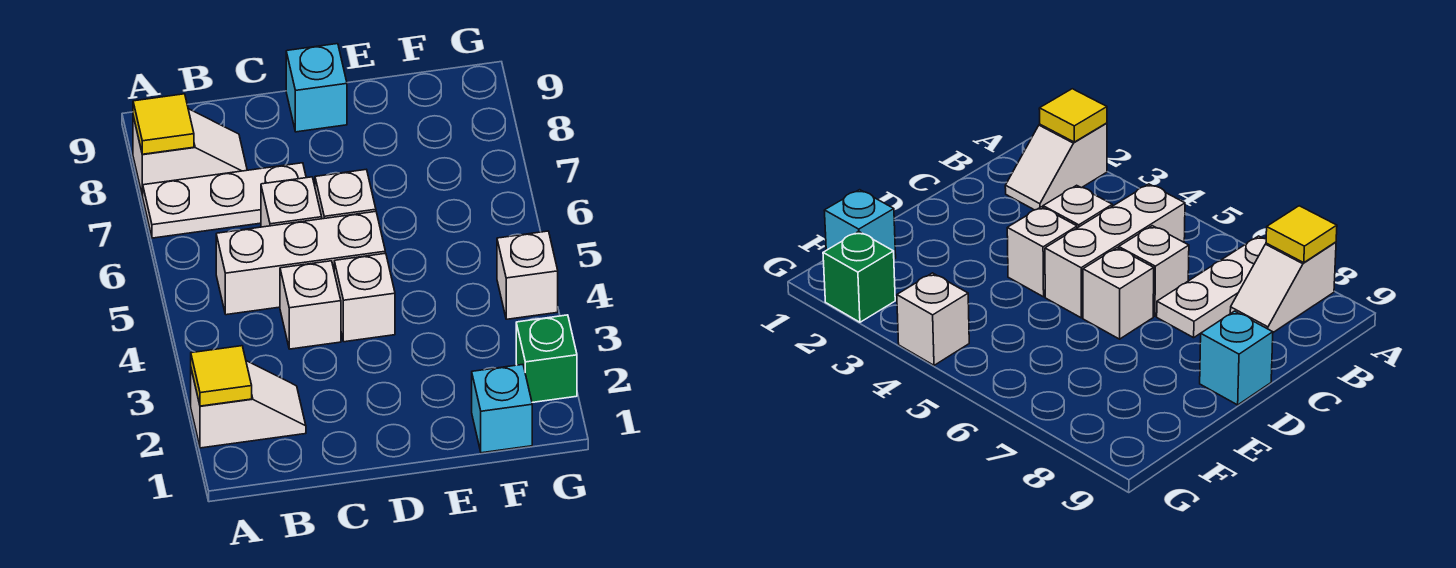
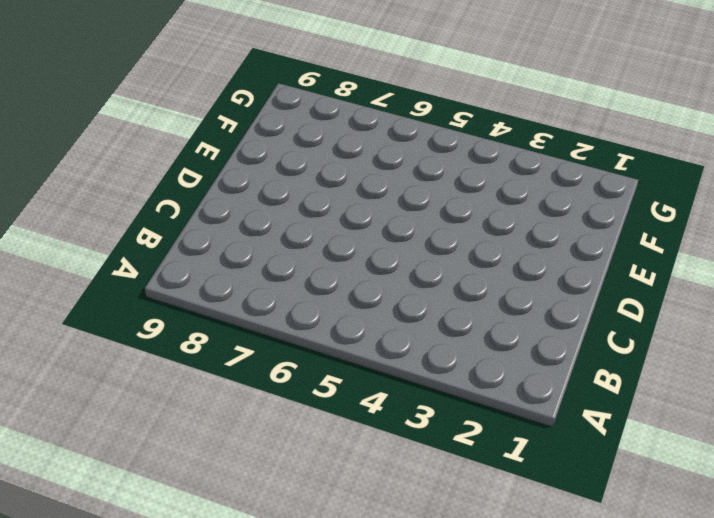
none -> white slope A2:B2 level 1 top A
none -> white plate A7:C7 level 1
none -> white slope A8:B8 level 1 top A

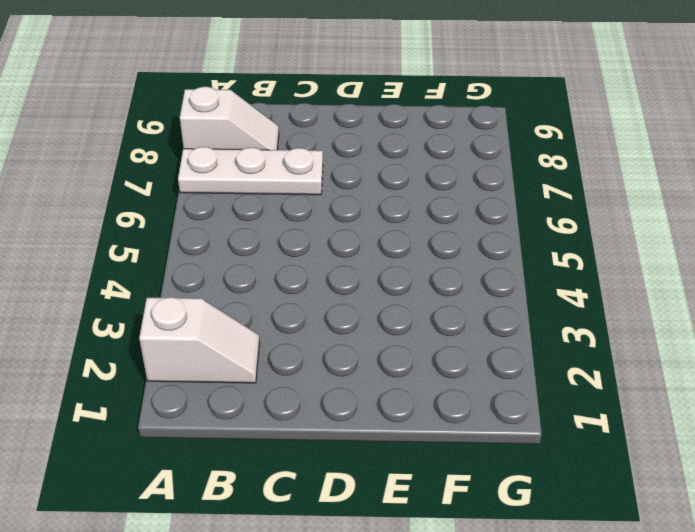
none -> white brick B5:D5 level 1
none -> white brick C4 level 1
none -> white brick C6 level 1

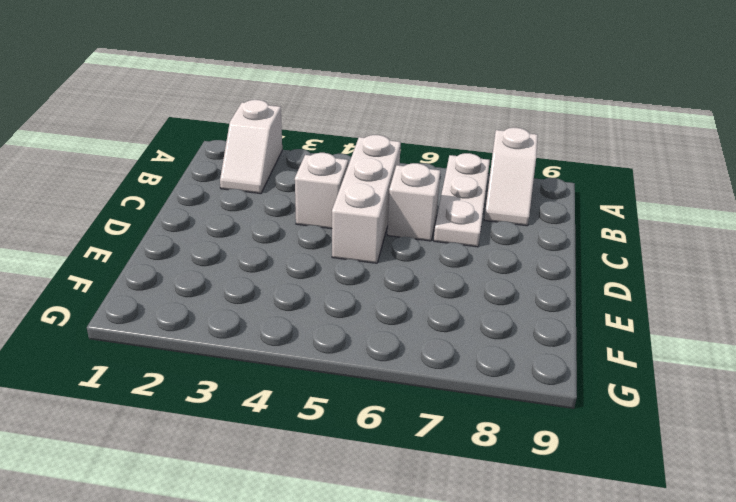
none -> white brick D4 level 1
none -> white brick D6 level 1
none -> cyan brick D9 level 1

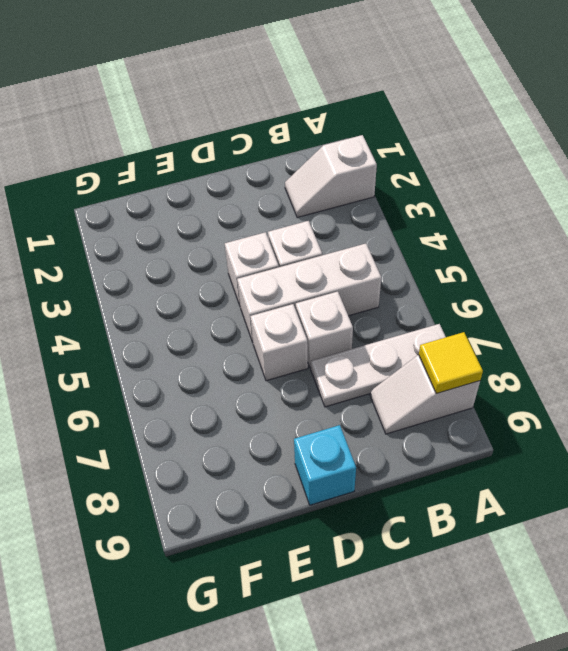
none -> cyan brick F1 level 1
none -> green brick G2 level 1
none -> white brick G4 level 1

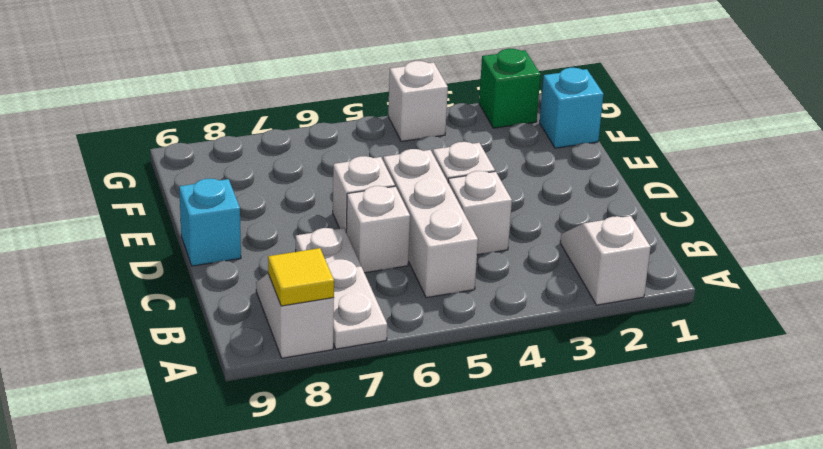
none -> yellow tile A2 level 2

